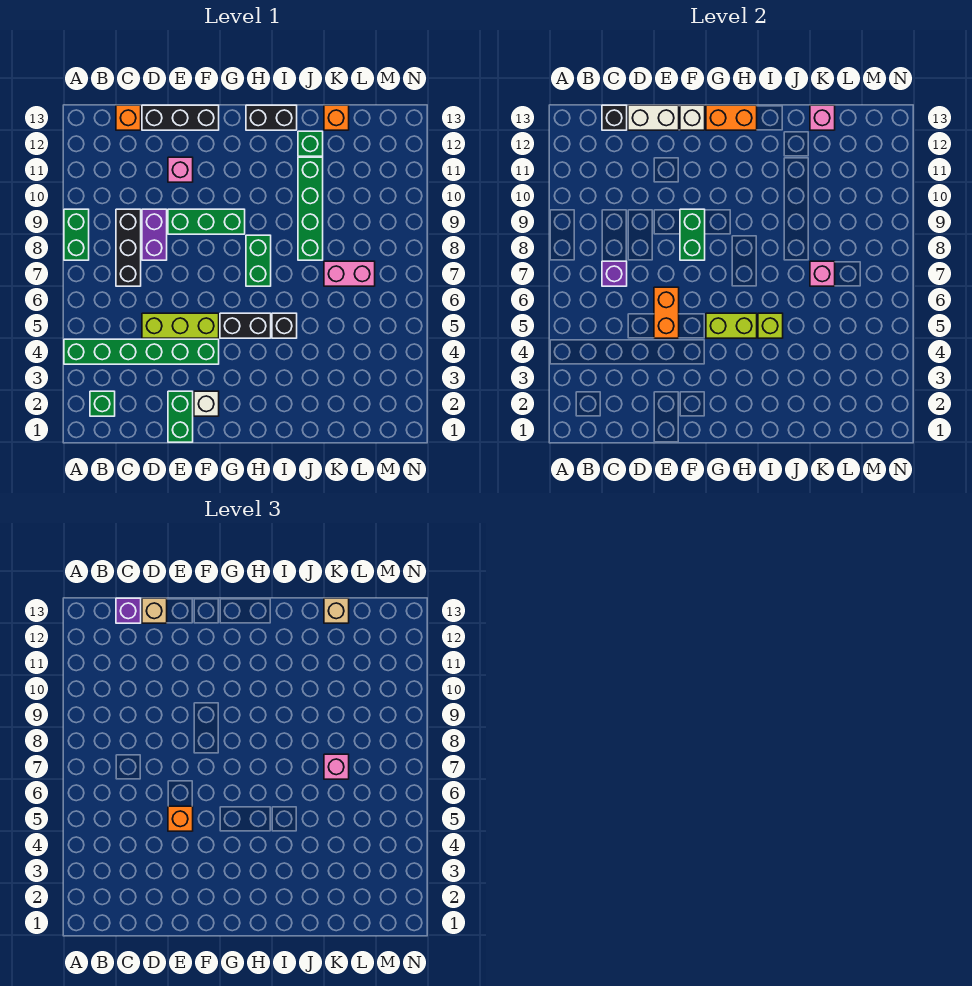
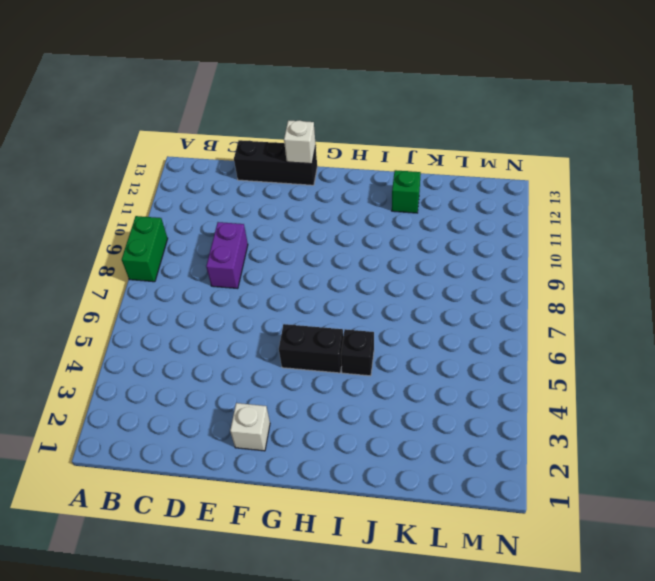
none -> green brick A4:F4 level 1
none -> green brick B2 level 1
none -> black brick C7:C9 level 1
none -> orange brick C13 level 1

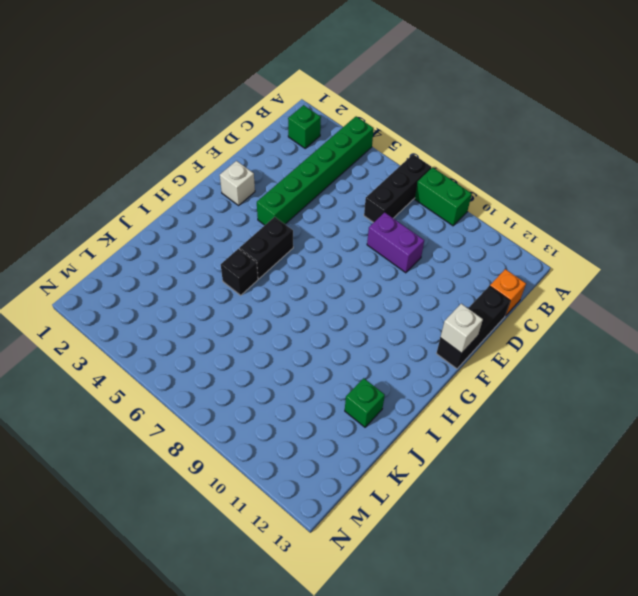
black brick A7:C7 level 1 -> black brick C7:C9 level 1
none -> lime brick D5:F5 level 1
none -> green brick E1:E2 level 1
none -> green brick E9:G9 level 1
none -> pink brick E11 level 1

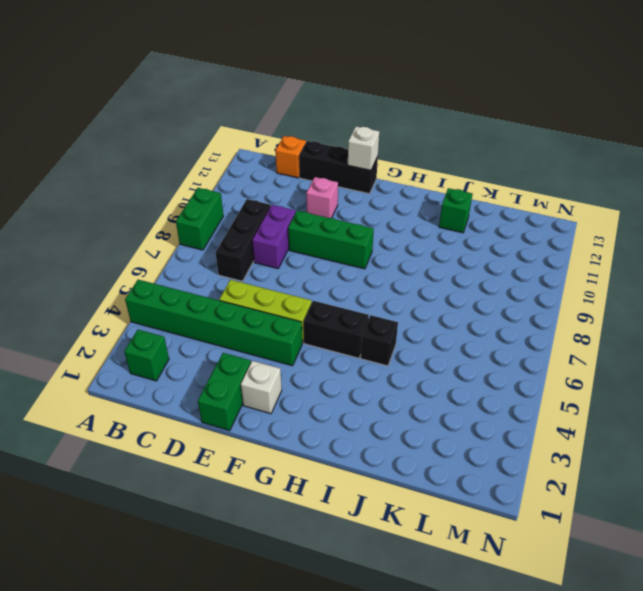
none -> green brick H7:H8 level 1
none -> black brick H13:I13 level 1
none -> green brick J8:J11 level 1
none -> pink brick K7:L7 level 1

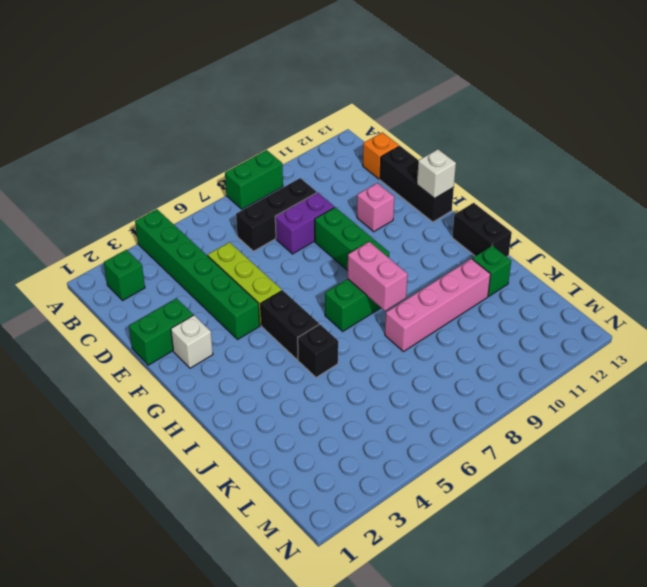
pink brick H8:I8 level 2 -> pink brick K7:L7 level 1
pink brick J8:J11 level 1 -> green brick J8:J11 level 1
none -> orange brick K13 level 1
none -> purple brick C7 level 2
none -> black brick C13 level 2
none -> white brick D13:E13 level 2

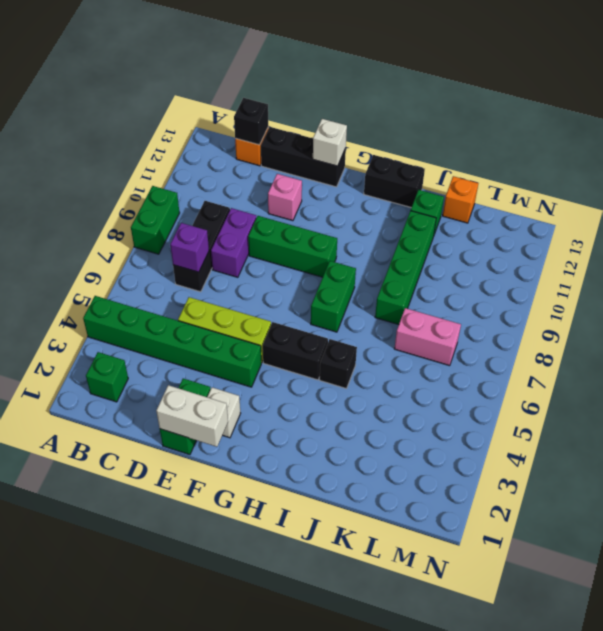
white brick E1:F1 level 2 -> white brick D13:E13 level 2
none -> orange brick E5:E6 level 2
none -> green brick F8:F9 level 2
none -> lime brick G5:H5 level 2
none -> orange brick G13:H13 level 2

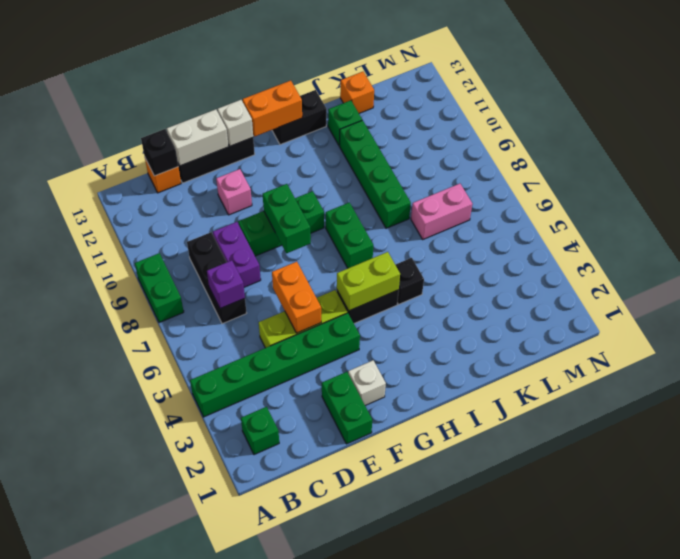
none -> lime brick I5 level 2
none -> pink brick K7 level 2
none -> pink brick K13 level 2
none -> purple brick C13 level 3

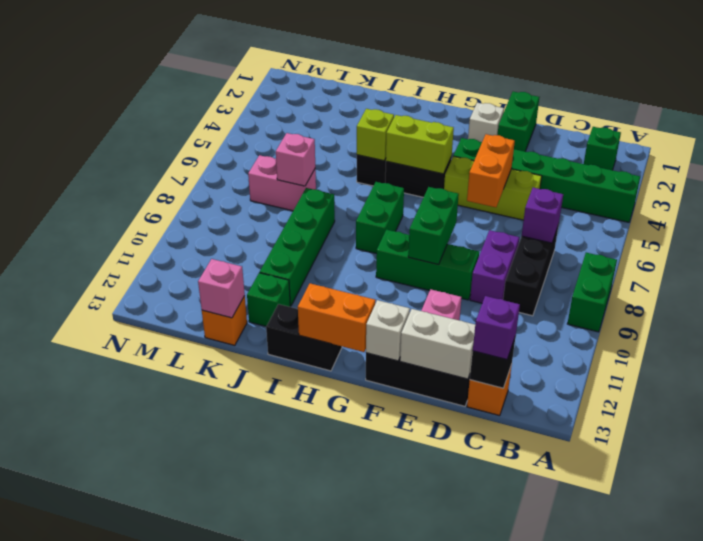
none -> tan brick D13 level 3
none -> orange brick E5 level 3
none -> pink brick K7 level 3
none -> tan brick K13 level 3

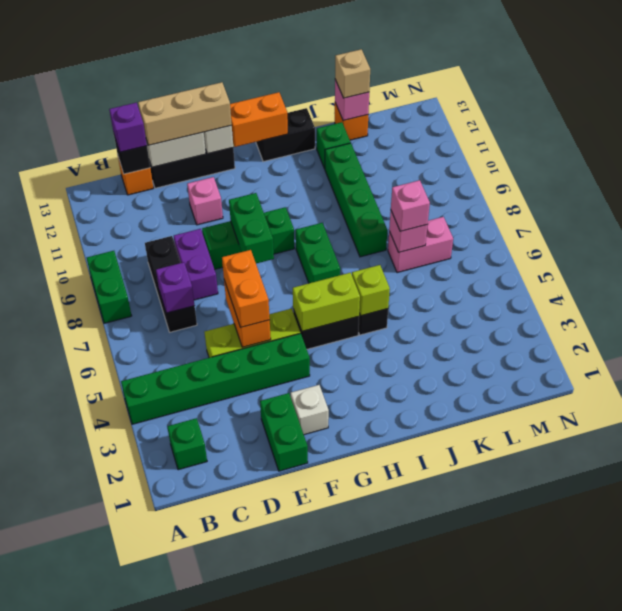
tan brick D13:F13 level 3 -> tan brick D13 level 3
orange brick E5:E6 level 3 -> orange brick E5 level 3

